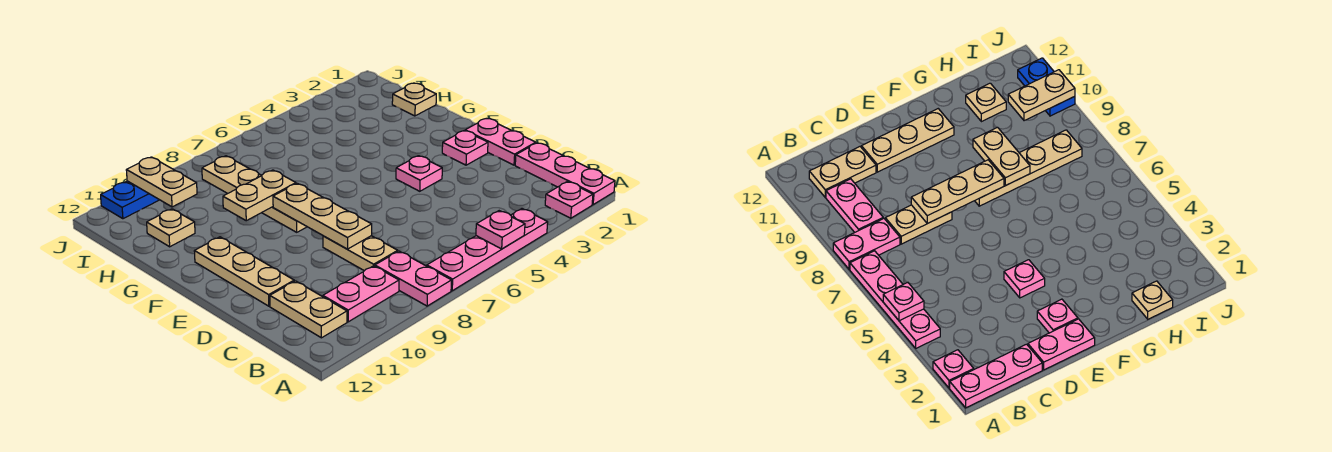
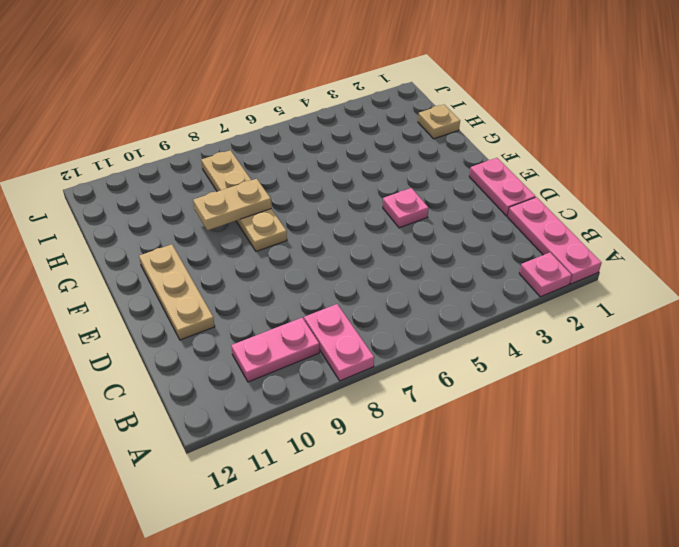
none -> pink plate A4:A7 level 1
none -> tan plate B11:C11 level 1
none -> tan plate C8:D8 level 1

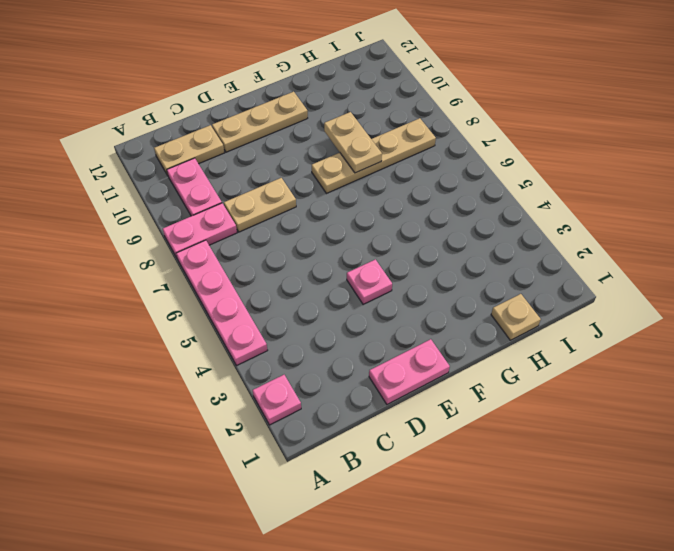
none -> pink plate A1:C1 level 1
none -> pink plate E2 level 1
none -> tan plate H11 level 1

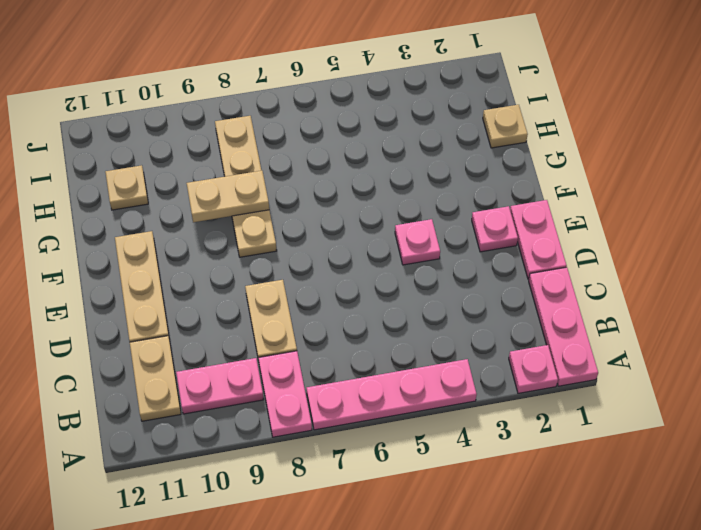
none -> blue plate J10:J11 level 1
none -> pink plate A5 level 2
none -> tan plate D8:F8 level 2

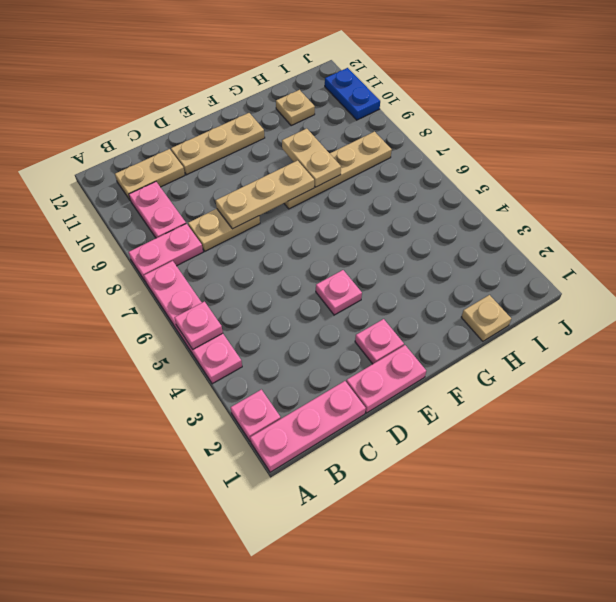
none -> tan plate I10:J10 level 2

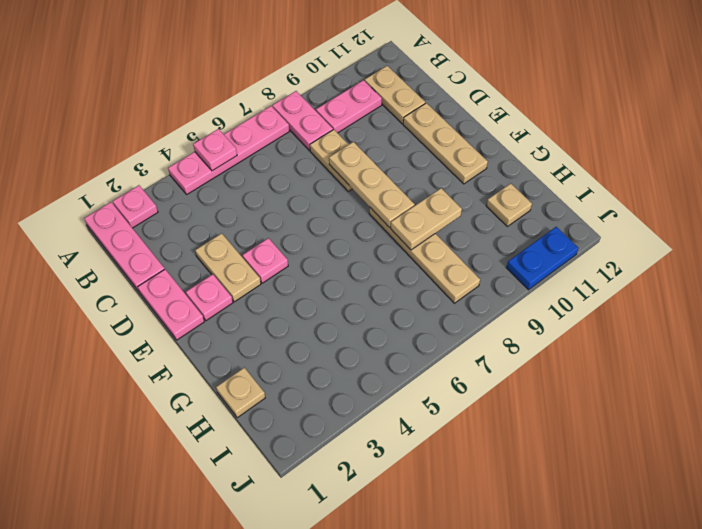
tan plate D3:E3 level 1 -> tan plate I10:J10 level 2

